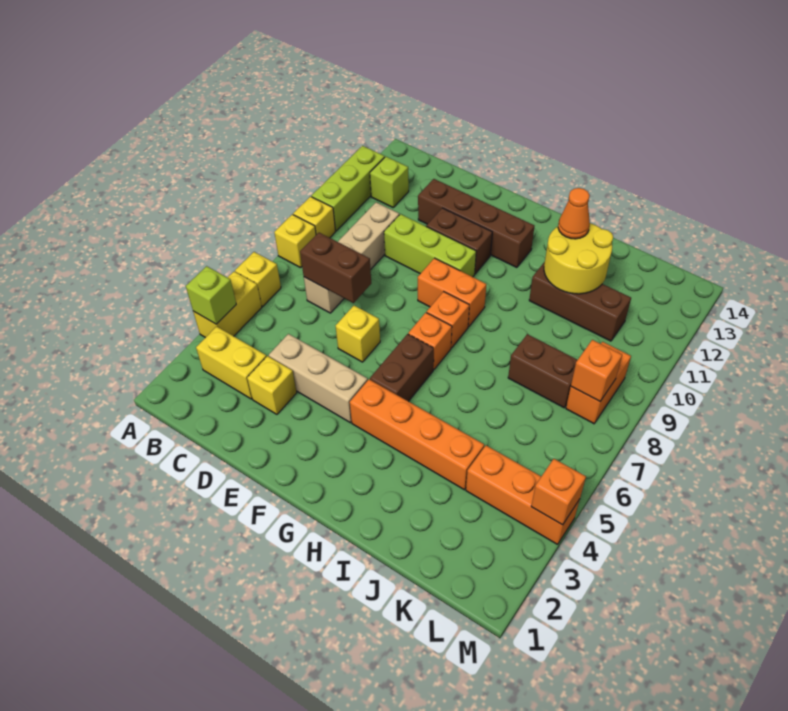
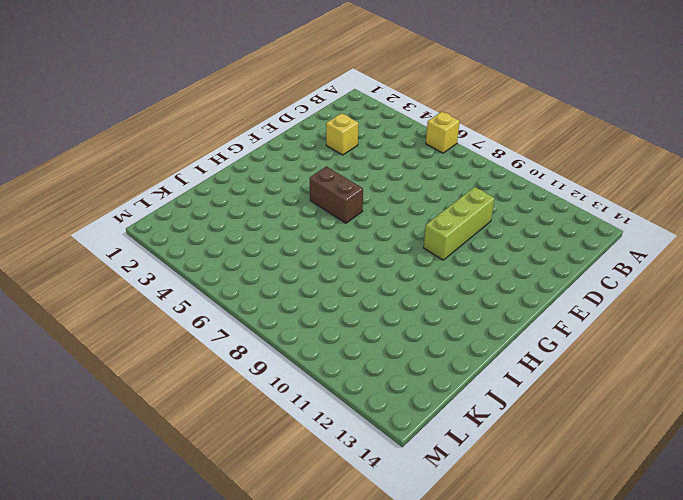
none -> yellow brick A4:A5 level 1
none -> yellow brick A8 level 1
none -> yellow brick A9 level 1

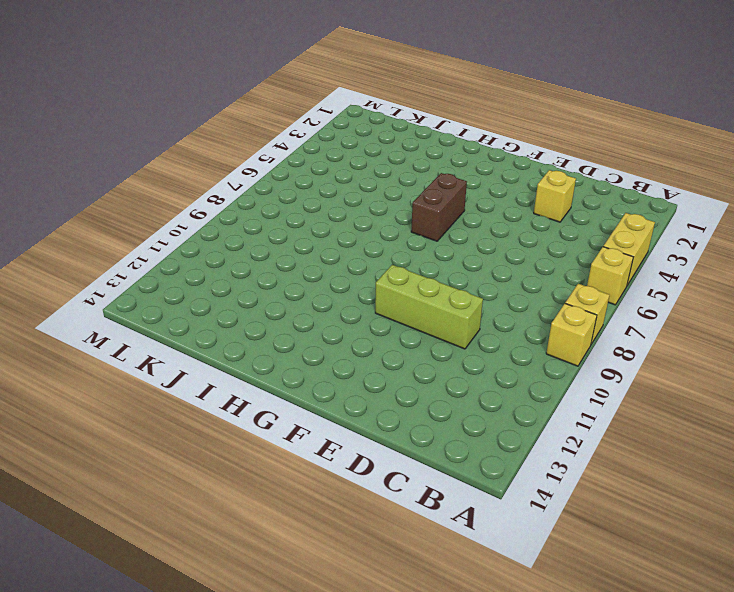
none -> lime brick A10:A12 level 1
none -> yellow brick B3:C3 level 1
none -> lime brick B12 level 1

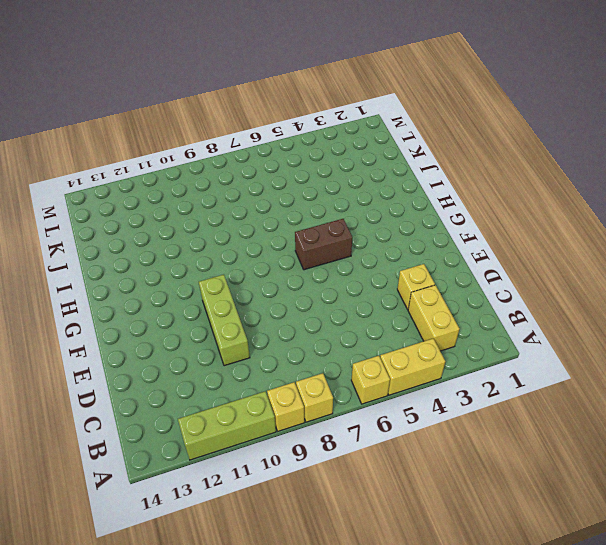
none -> lime brick B12 level 1
none -> tan brick C7:C10 level 1
none -> tan brick D4:F4 level 1

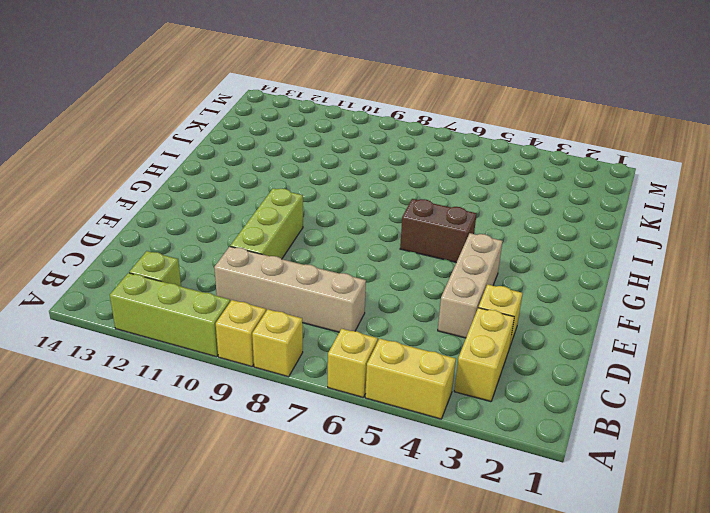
none -> brown brick D12:G12 level 1
none -> yellow brick E6 level 1
none -> brown brick E11:F11 level 1

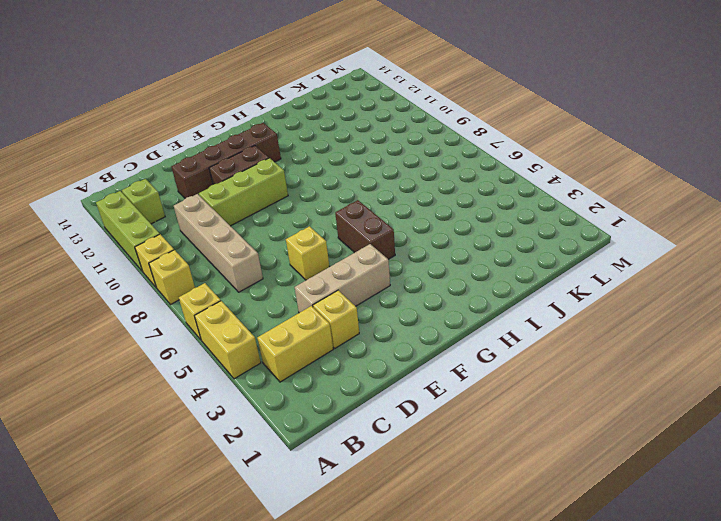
none -> orange brick F9:G9 level 1
none -> orange brick G4:J4 level 1
none -> orange brick G7 level 1

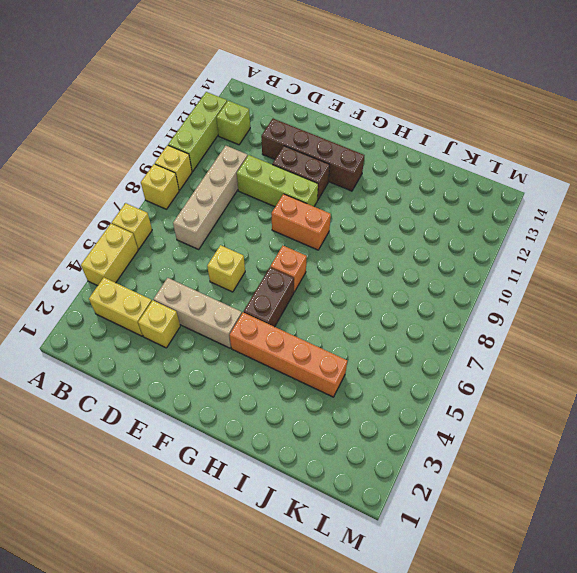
none -> orange brick G8 level 1
none -> brown brick I11:K11 level 1
none -> brown brick J8:K8 level 1

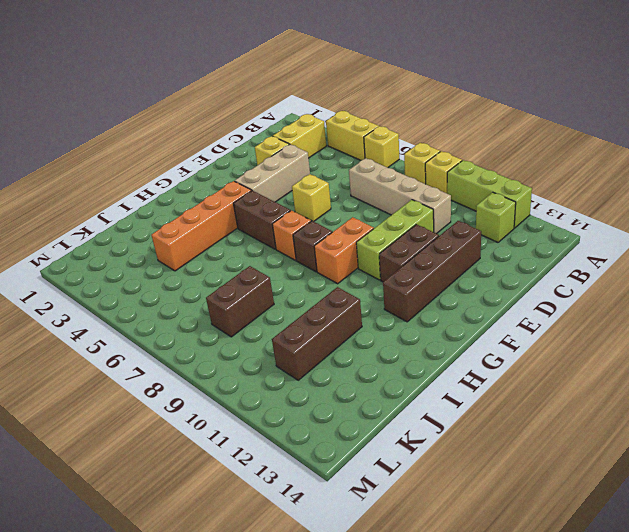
brown brick G8 level 1 -> orange brick G8 level 1
none -> orange brick K4:M4 level 1
none -> orange brick L8:L9 level 1
none -> lime brick A4 level 2

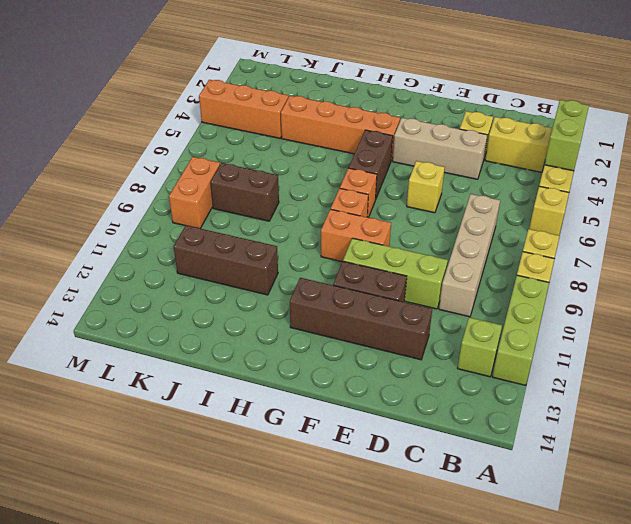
lime brick A3:A4 level 2 -> lime brick A4 level 2
none -> brown brick C7:D7 level 2
none -> yellow round brick I11:J12 level 2
none -> orange brick L8 level 2

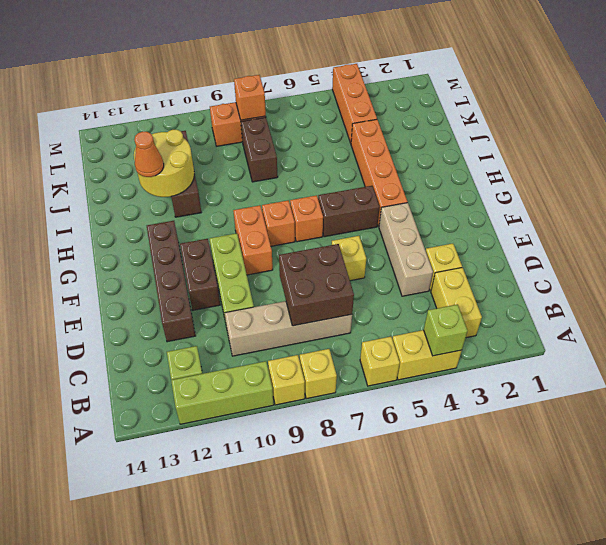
brown brick C7:D8 level 2 -> brown brick C7:D7 level 2
none -> orange brick M4 level 2

